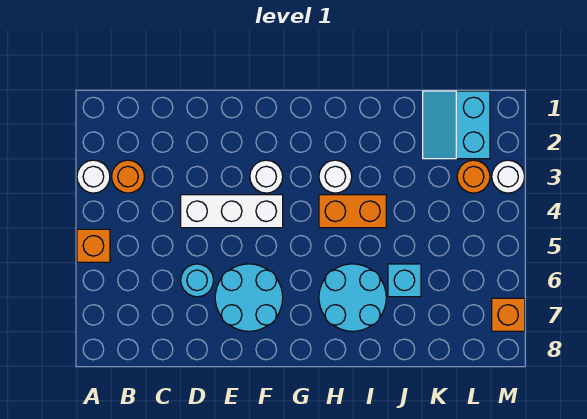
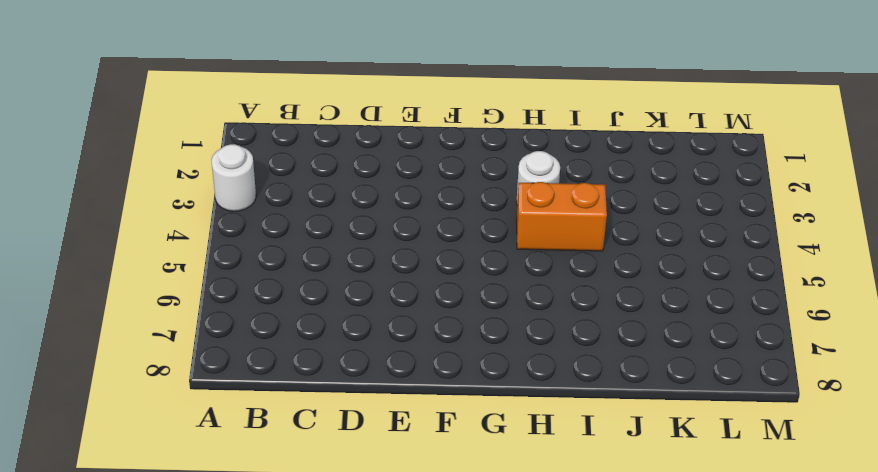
none -> orange brick A5 level 1
none -> orange round brick B3 level 1
none -> white brick D4:F4 level 1

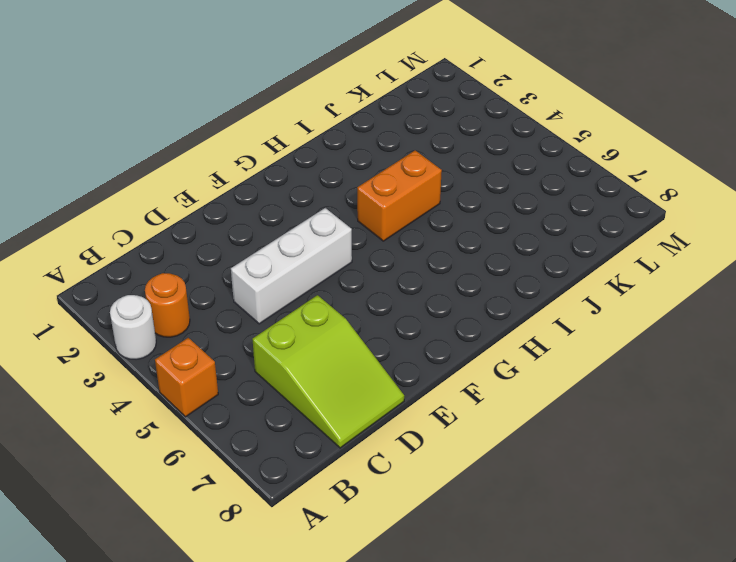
lime slope C6:D8 level 1 top 6 -> cyan round brick D6 level 1
none -> cyan round brick E6:F7 level 1
none -> white round brick F3 level 1
none -> white round brick H3 level 1

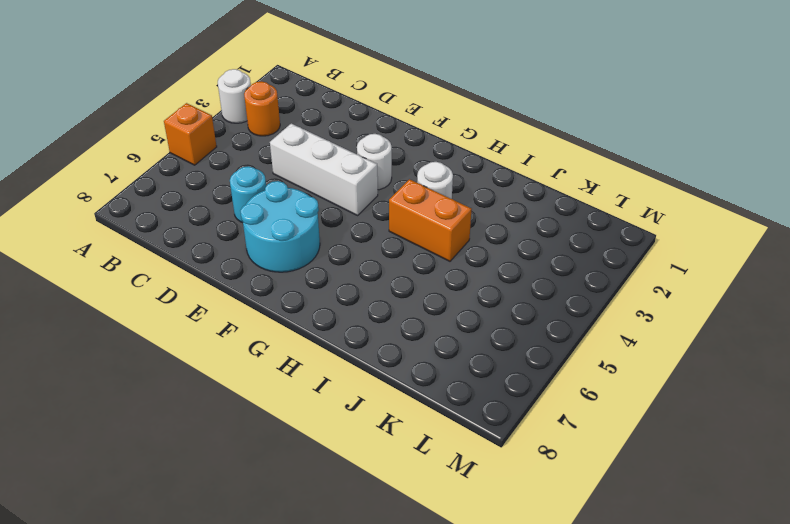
none -> cyan round brick H6:I7 level 1
none -> cyan brick J6 level 1
none -> cyan slope K1:L2 level 1 top L

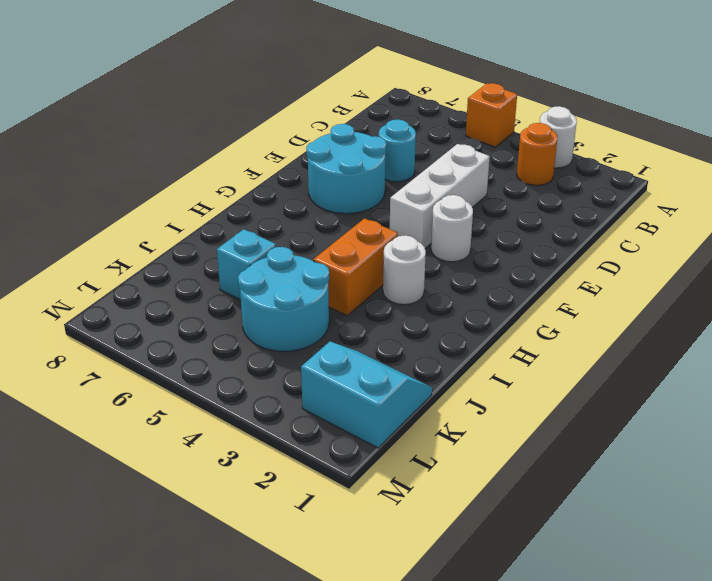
cyan round brick J4:K5 level 1 -> cyan round brick H6:I7 level 1
none -> orange round brick L3 level 1
none -> white round brick M3 level 1
none -> orange brick M7 level 1

